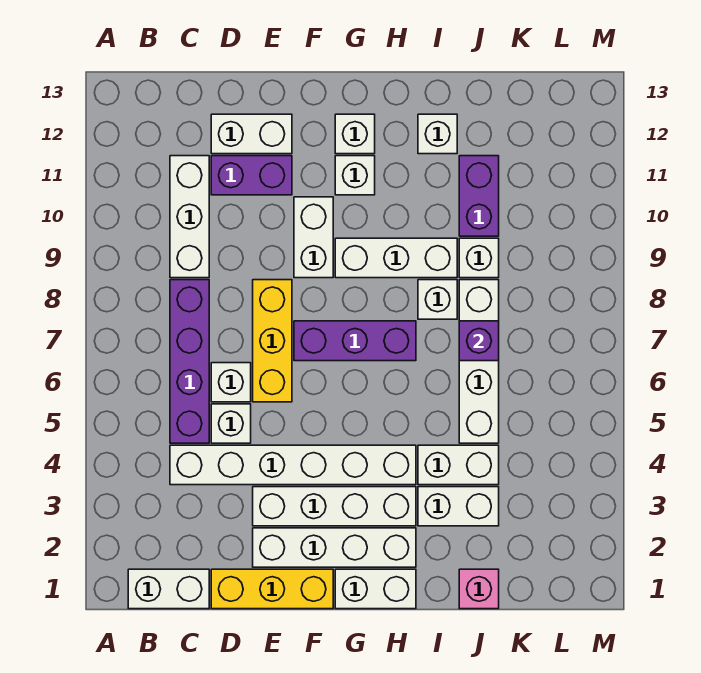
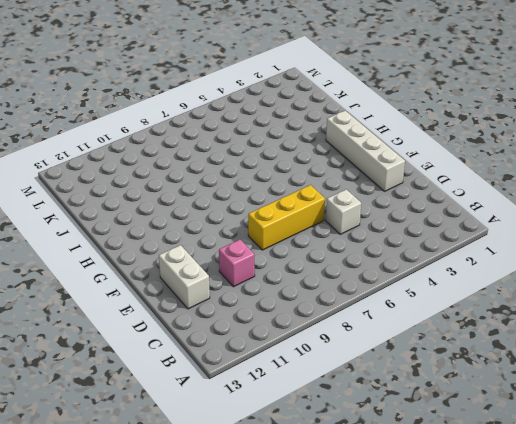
pink brick D10 level 1 -> pink brick J1 level 1
none -> white brick B1:C1 level 1
none -> white brick C4:H4 level 1
none -> purple brick C5:C8 level 1

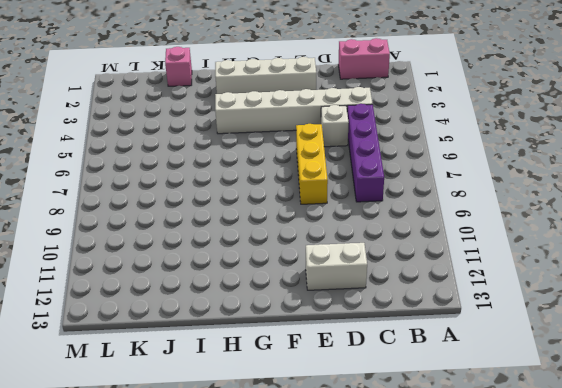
pink brick B1:C1 level 1 -> white brick B1:C1 level 1
none -> white brick C9:C11 level 1
none -> yellow brick D1:F1 level 1
none -> white brick D6 level 1

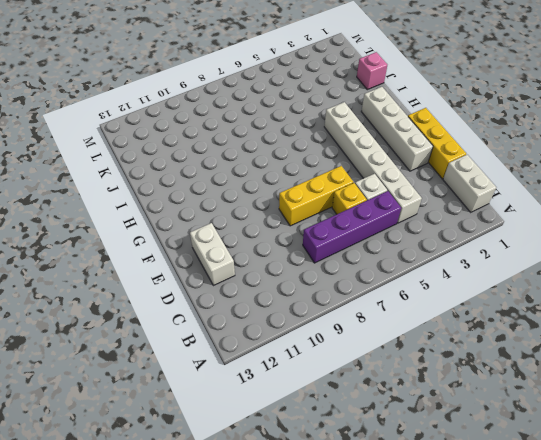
yellow brick D6 level 1 -> white brick D6 level 1
none -> white brick C9:C11 level 1
none -> purple brick D11:E11 level 1
none -> white brick E3:H3 level 1

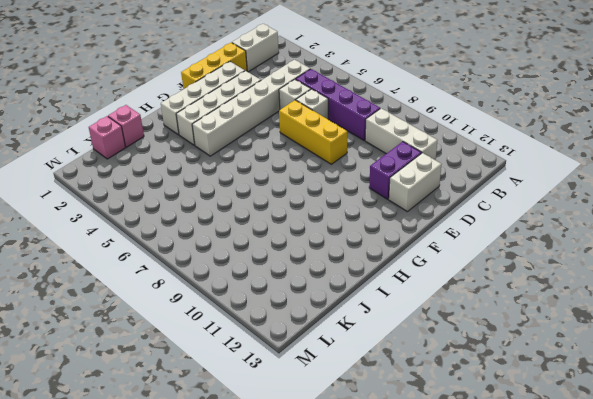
pink brick K1 level 1 -> none
none -> purple brick F7:H7 level 1
none -> white brick F9:F10 level 1
none -> white brick G1:H1 level 1

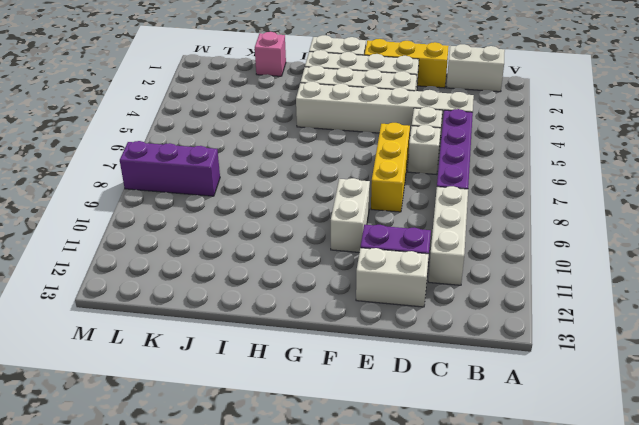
purple brick K8:M8 level 1 -> purple brick F7:H7 level 1
none -> white brick G9:I9 level 1
none -> white brick G11 level 1
none -> white brick G12 level 1

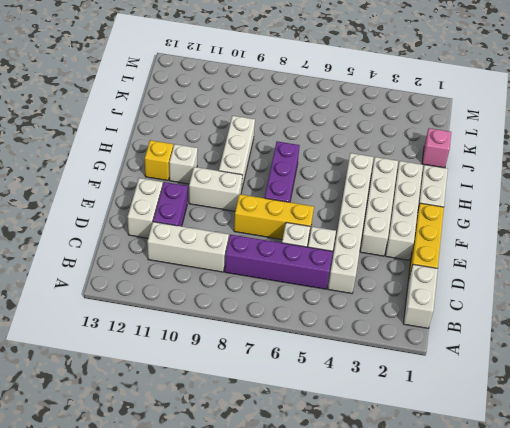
yellow brick G12 level 1 -> white brick G12 level 1
none -> white brick I3:J3 level 1
none -> white brick I4:J4 level 1
none -> white brick I8 level 1

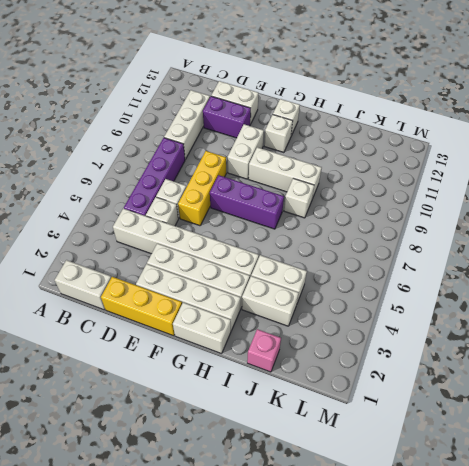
none -> white brick I12 level 1
none -> white brick J5:J8 level 1
none -> white brick J9 level 1

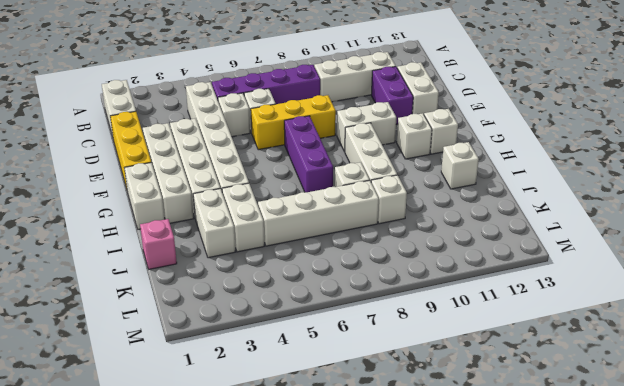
none -> purple brick J10:J11 level 1
none -> purple brick J7 level 2

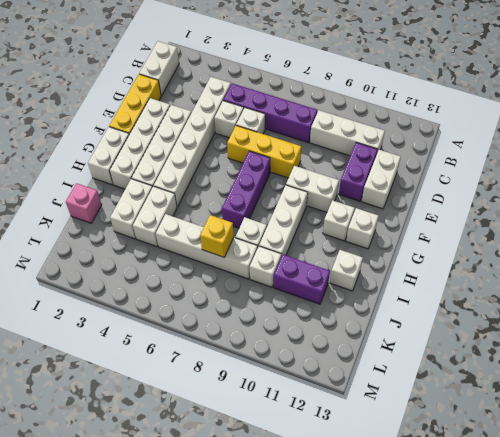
yellow brick J7 level 2 -> purple brick J7 level 2

